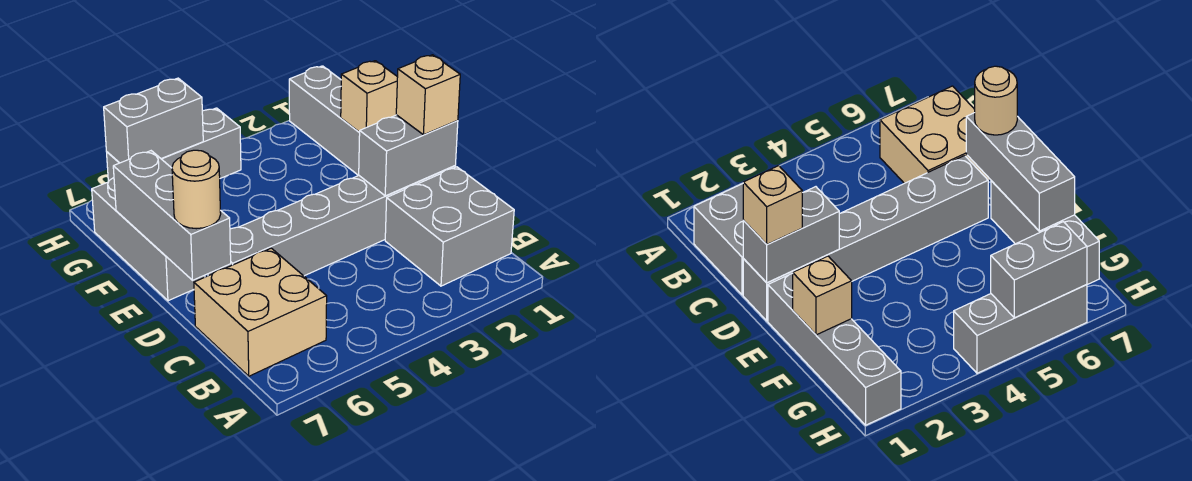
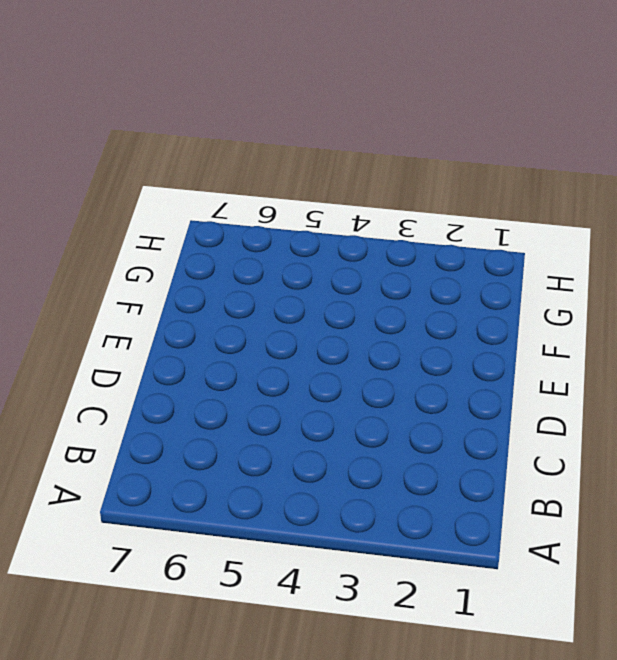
none -> grey brick B1:C2 level 1
none -> tan brick B6:C7 level 1
none -> grey brick D1:D6 level 1

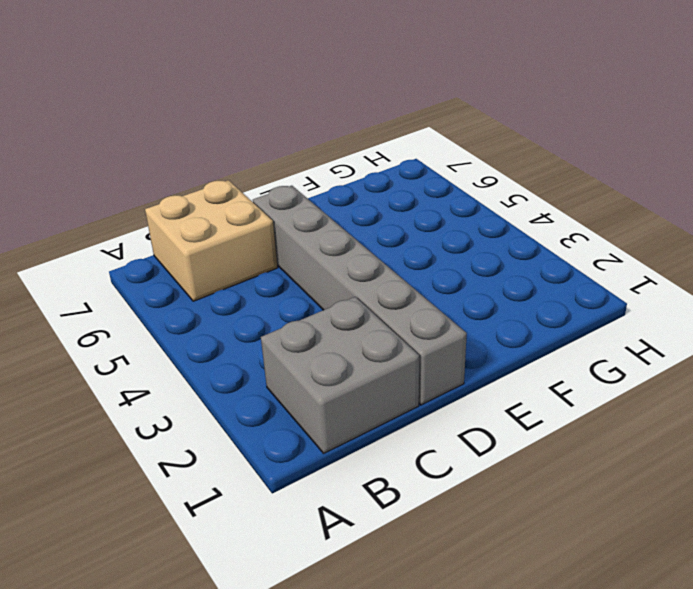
none -> grey brick E1:H1 level 1
none -> grey brick E7:G7 level 1
none -> grey brick H4:H6 level 1

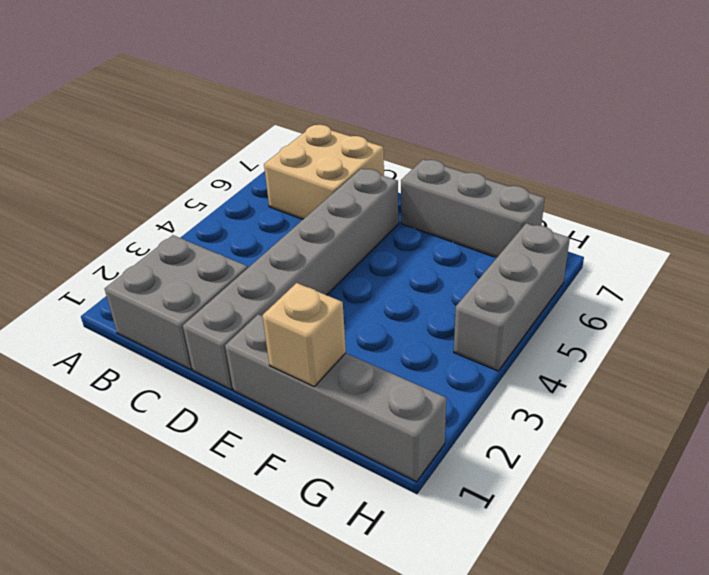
none -> grey brick D1:D2 level 2
none -> grey brick D7:F7 level 2
none -> grey brick H5:H6 level 2

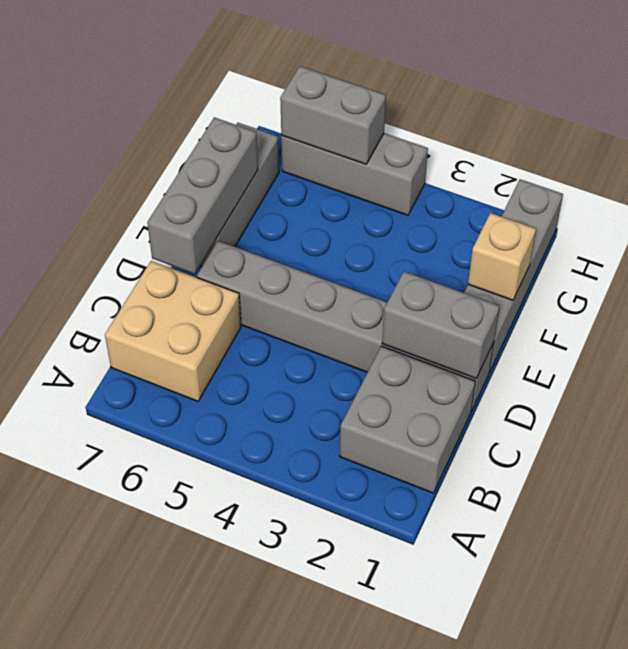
none -> tan brick D1 level 3
none -> tan round brick D7 level 3

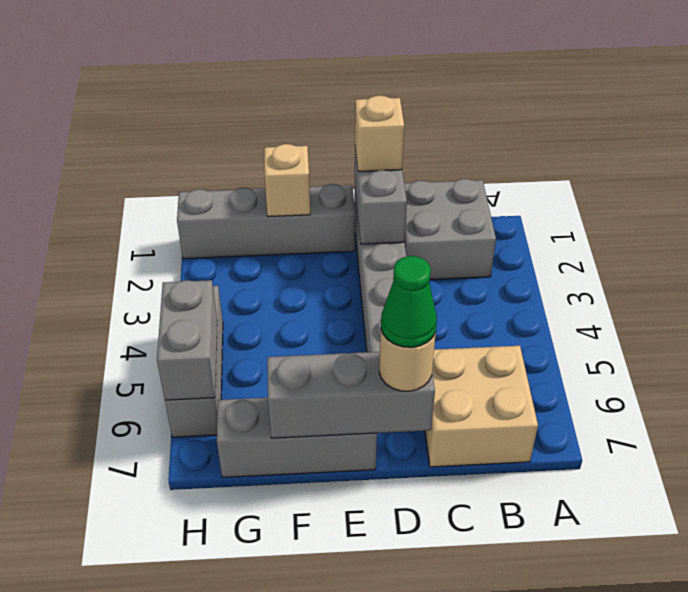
green cone D7 level 4 -> none

